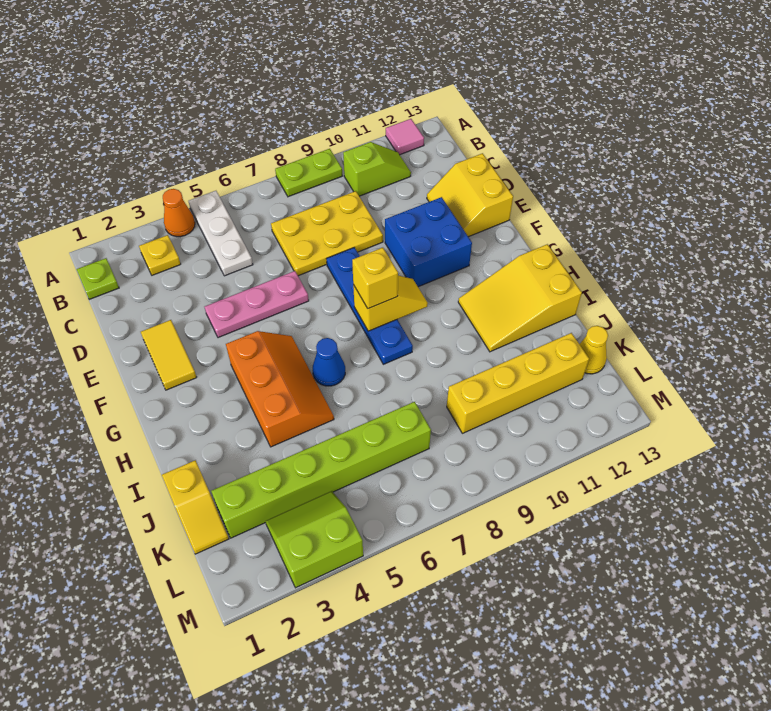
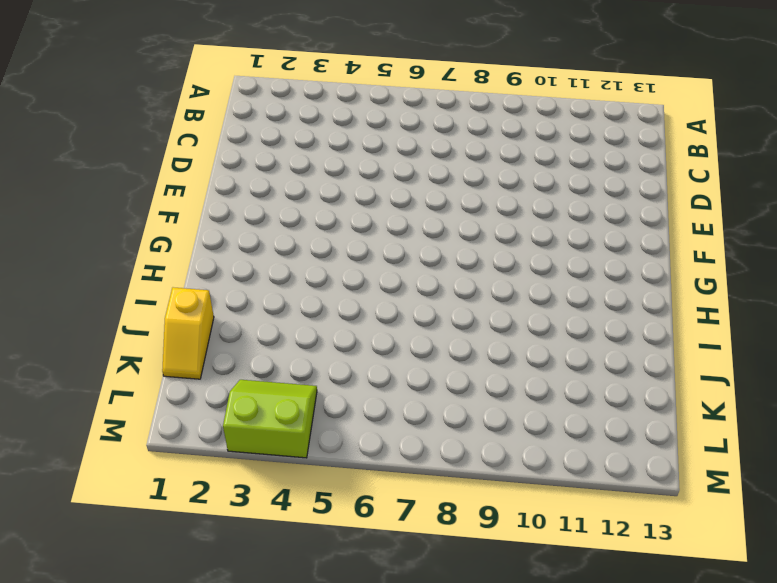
none -> orange cone A4 level 1
none -> white plate A5:C5 level 1
none -> lime plate A8:A9 level 1

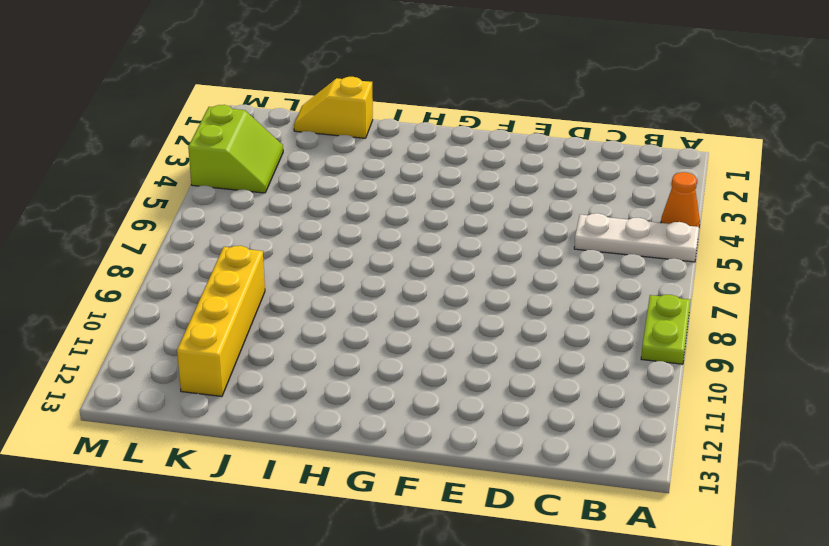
none -> pink tile A12 level 1
none -> lime plate B1 level 1
none -> yellow plate B3 level 1

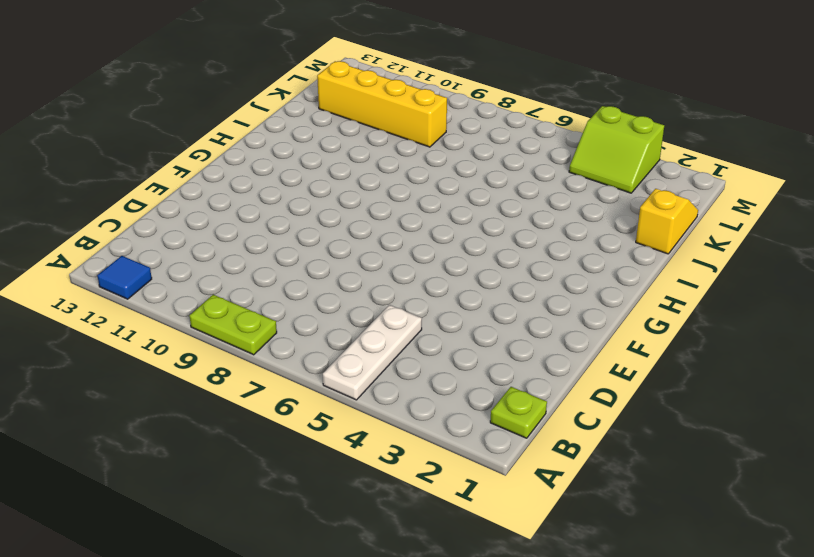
blue tile A12 level 1 -> pink tile A12 level 1
none -> orange cone A4 level 1
none -> yellow plate B3 level 1
none -> lime slope B10:B11 level 1 top 10

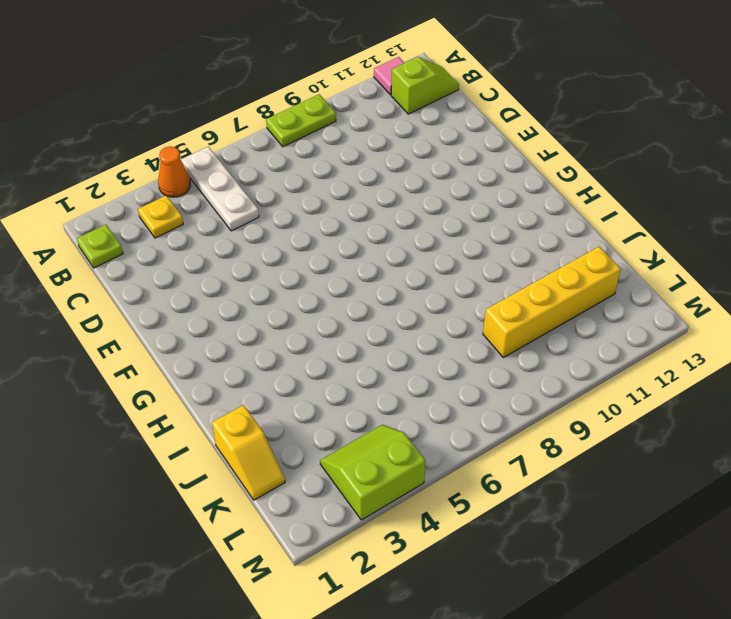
lime slope B12:B13 level 1 top 12 -> lime slope B10:B11 level 1 top 10
none -> yellow plate C7:D9 level 1
none -> yellow slope D12:E13 level 1 top 13
none -> yellow tile E2:F2 level 1

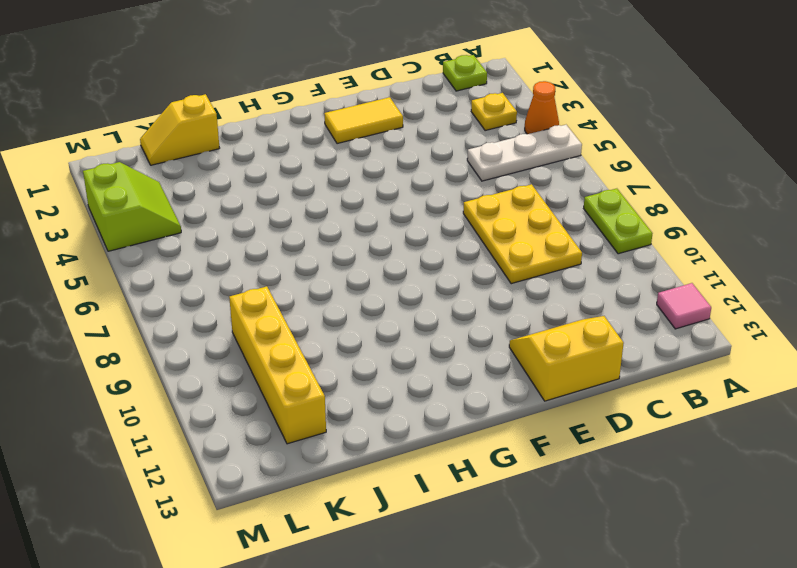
none -> lime slope B10:B11 level 1 top 10
none -> pink plate E4:E6 level 1
none -> blue plate E8:H8 level 1

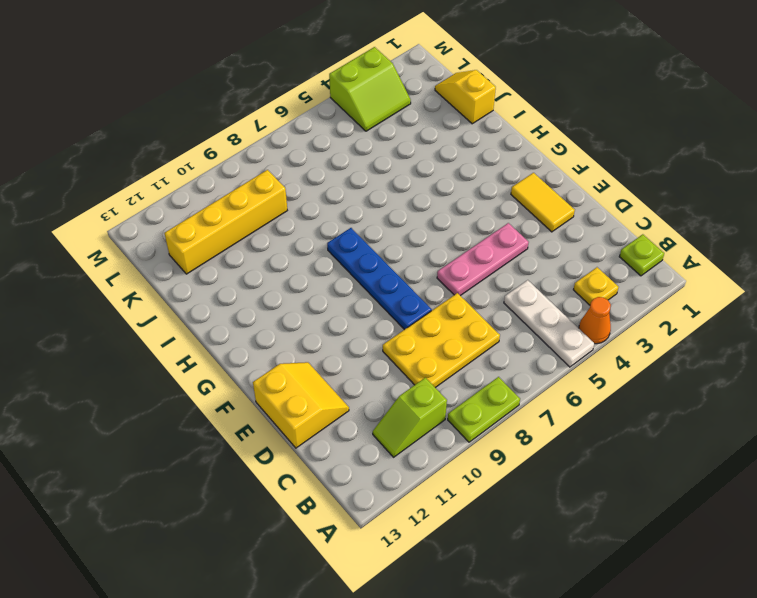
none -> pink tile A12 level 1
none -> blue brick E10:F11 level 1
none -> orange slope G4:I5 level 1 top 4

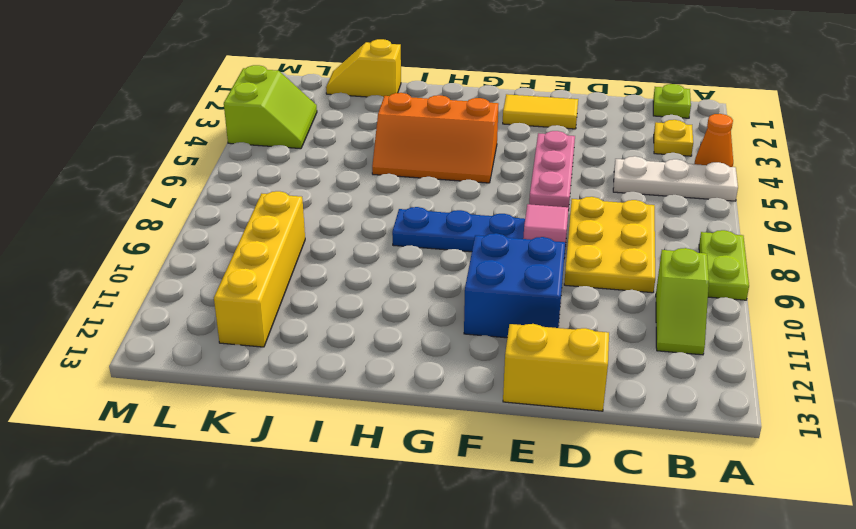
pink tile E8 level 2 -> pink tile A12 level 1
none -> blue cone H6 level 1
none -> yellow slope H11:I13 level 1 top 13
none -> lime brick K2:K7 level 1

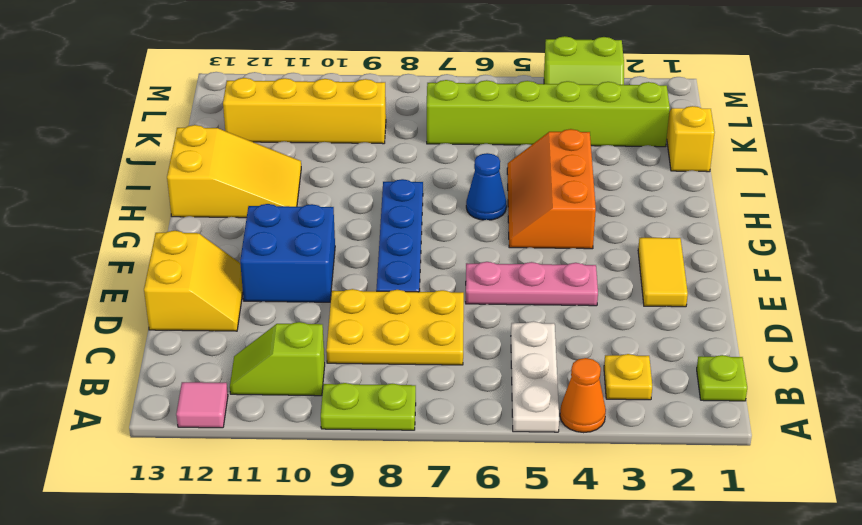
none -> yellow cone K13 level 1
none -> yellow slope G8:G9 level 2 top 8
none -> yellow brick G8 level 3

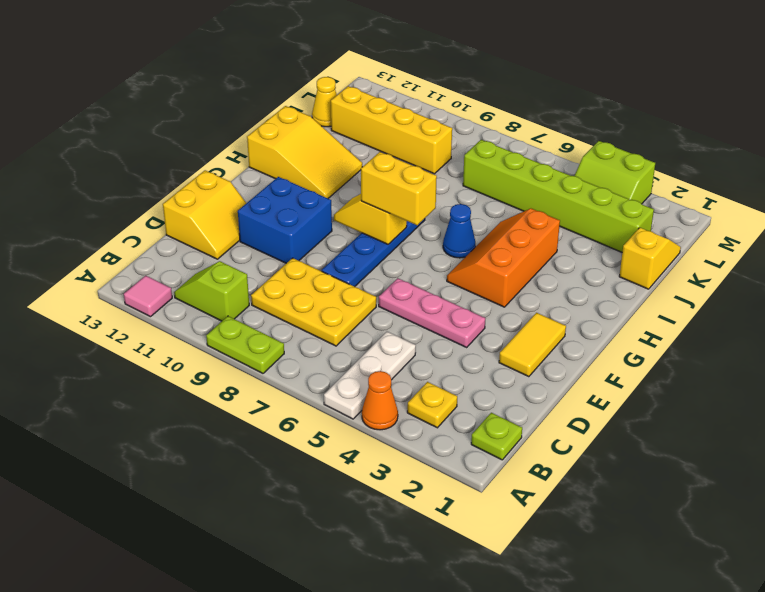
yellow brick G7:G8 level 3 -> yellow brick G8 level 3

